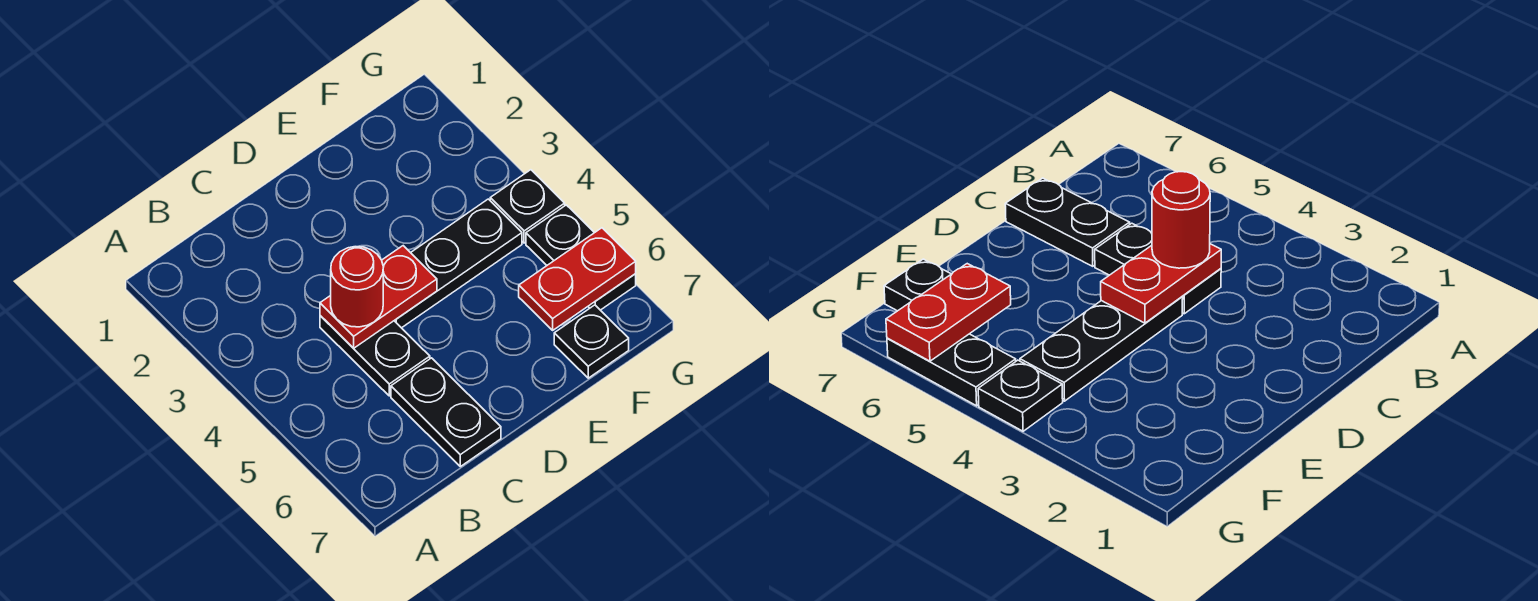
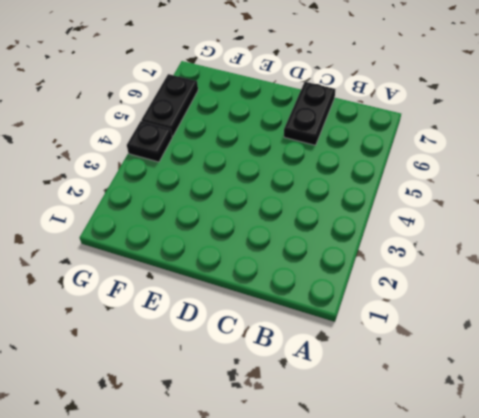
none -> black plate C4:C5 level 1
none -> black plate D4:F4 level 1

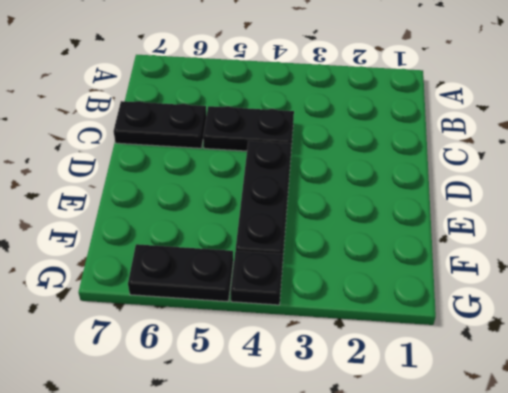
none -> black plate F7 level 1
none -> red plate C4:D4 level 2

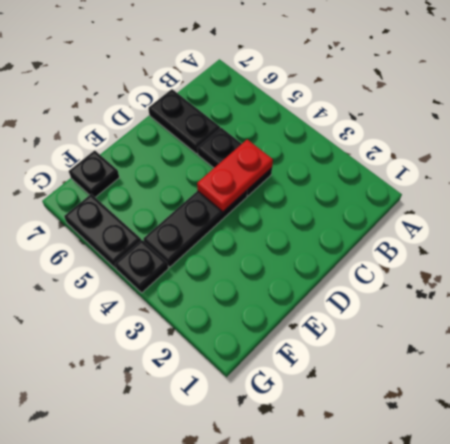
none -> red plate F6:G6 level 2
none -> red round brick C4 level 3

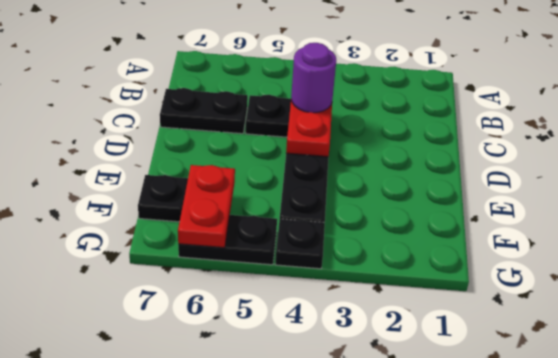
purple round brick C4 level 3 -> red round brick C4 level 3

